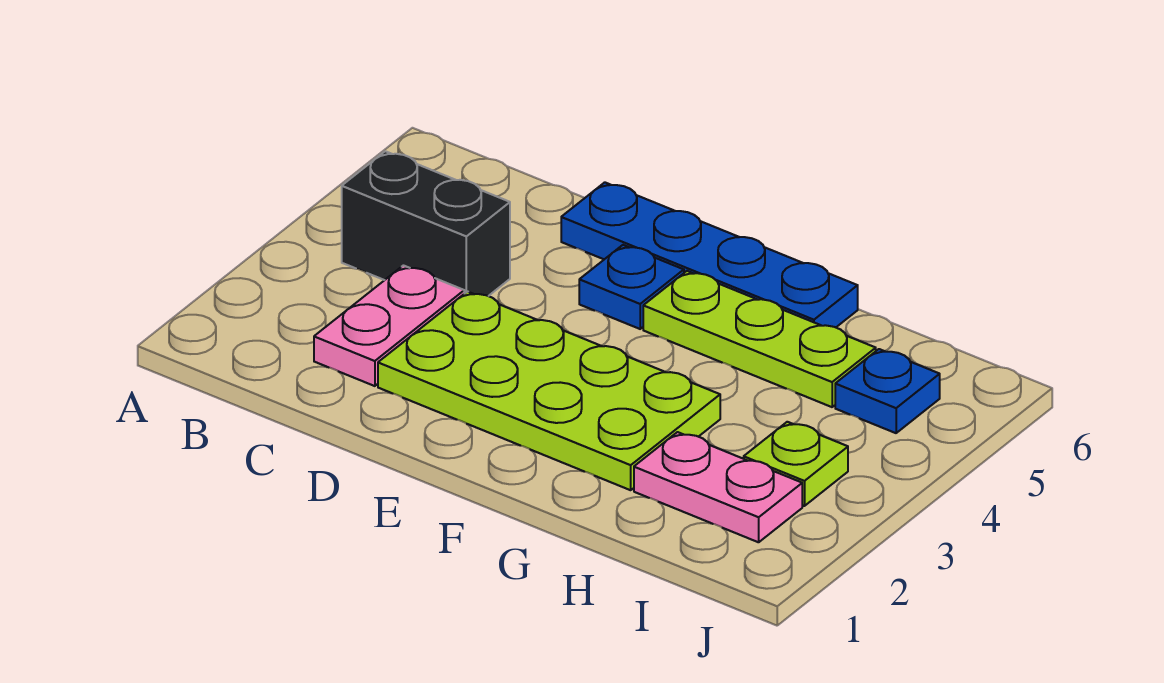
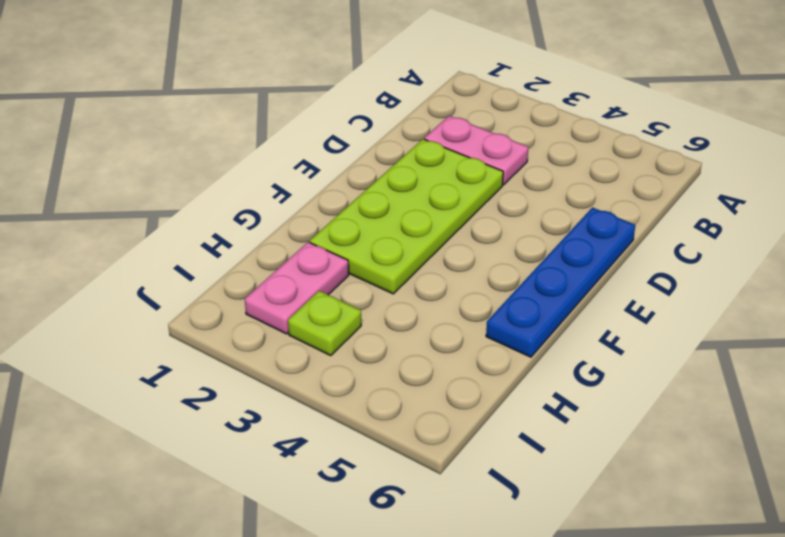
none -> black brick B4:C4 level 1
none -> blue plate E5 level 1

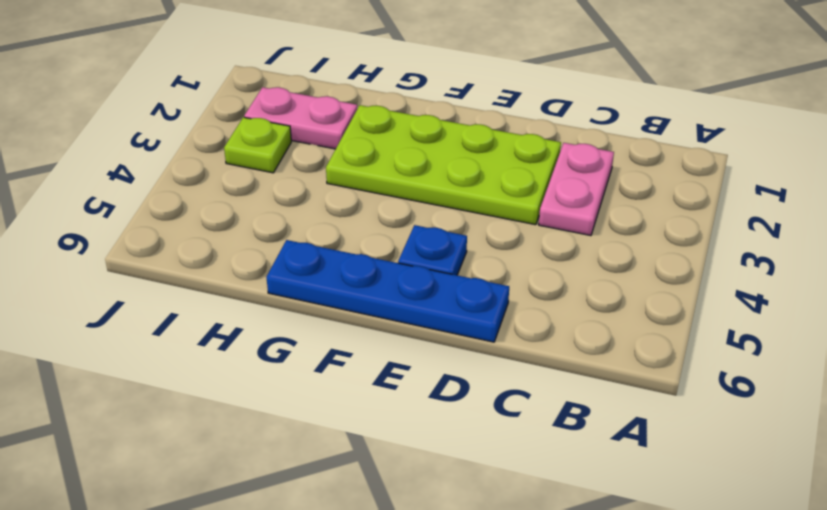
none -> black brick B4:C4 level 1
none -> lime plate F5:H5 level 1

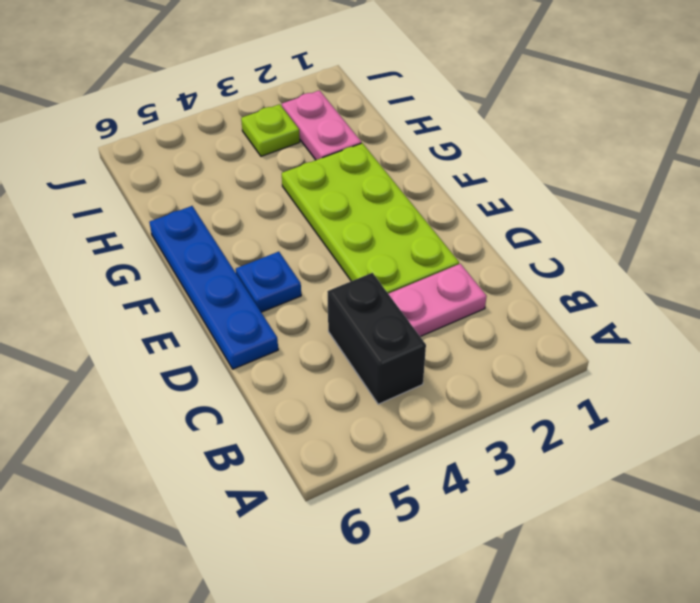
none -> lime plate F5:H5 level 1
none -> blue plate I5 level 1

